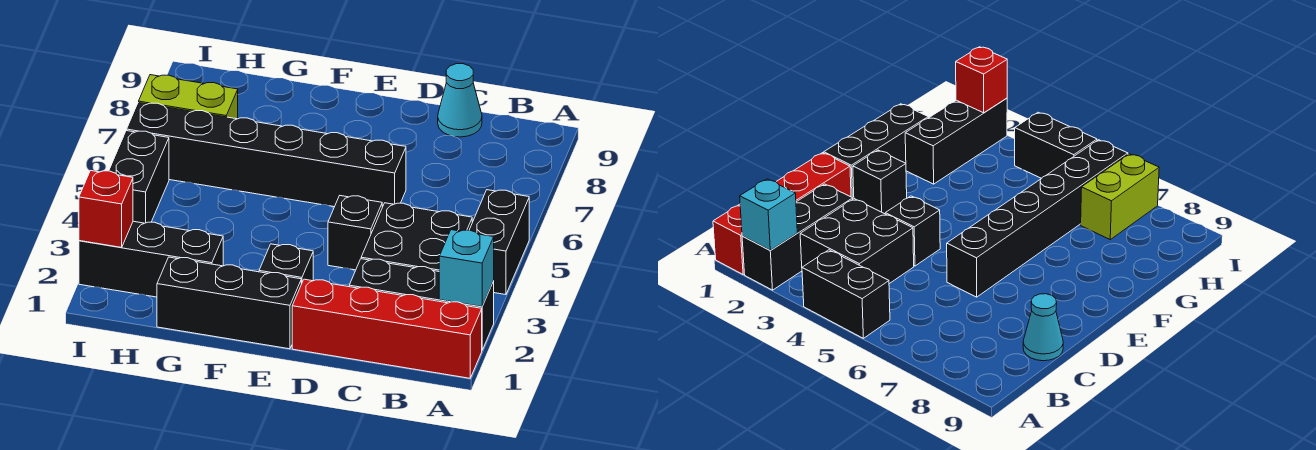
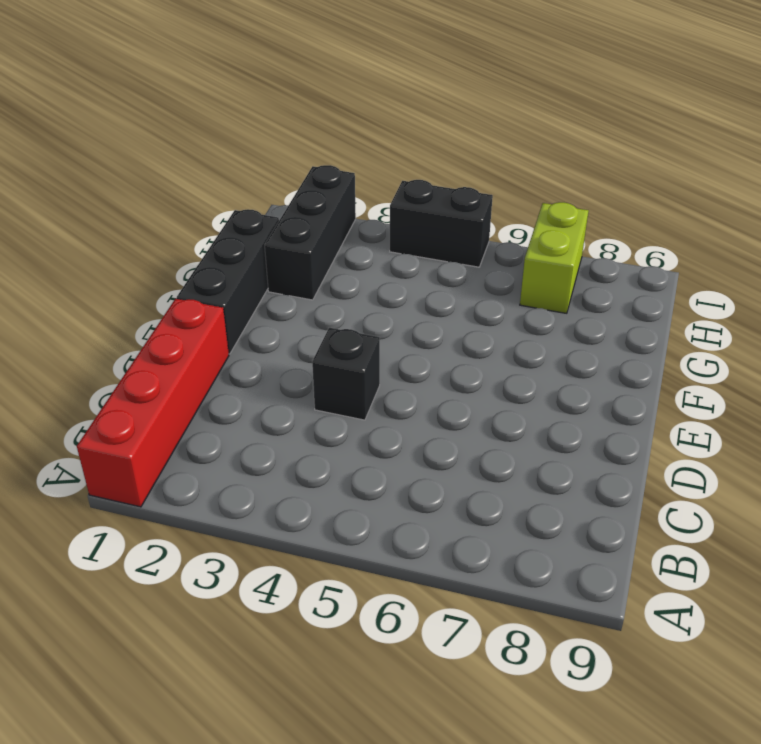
none -> black brick A2:C2 level 1
none -> black brick A4:A5 level 1
none -> black brick B3:C4 level 1

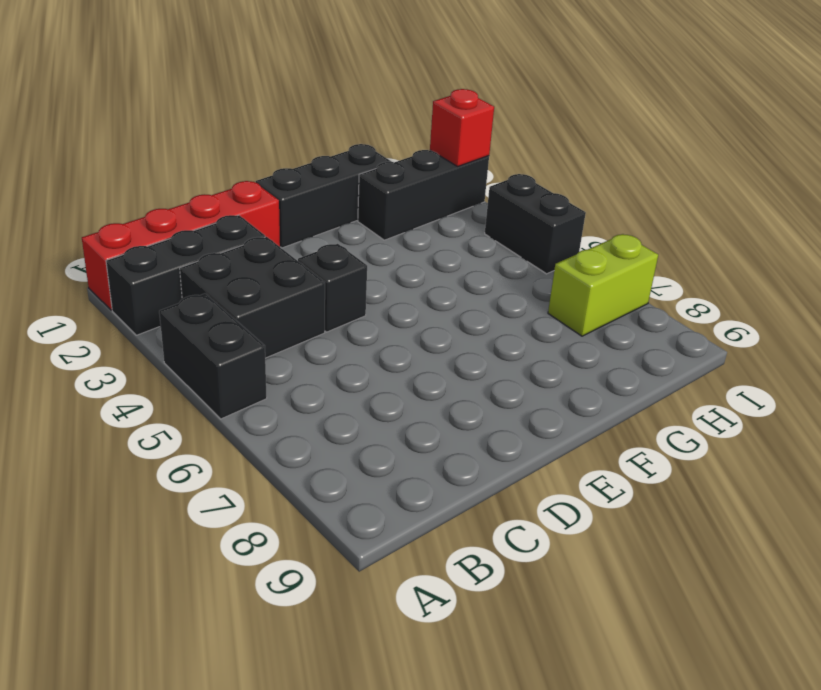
none -> cyan cone C9 level 1
none -> black brick D6:I6 level 1
none -> black brick E2 level 1

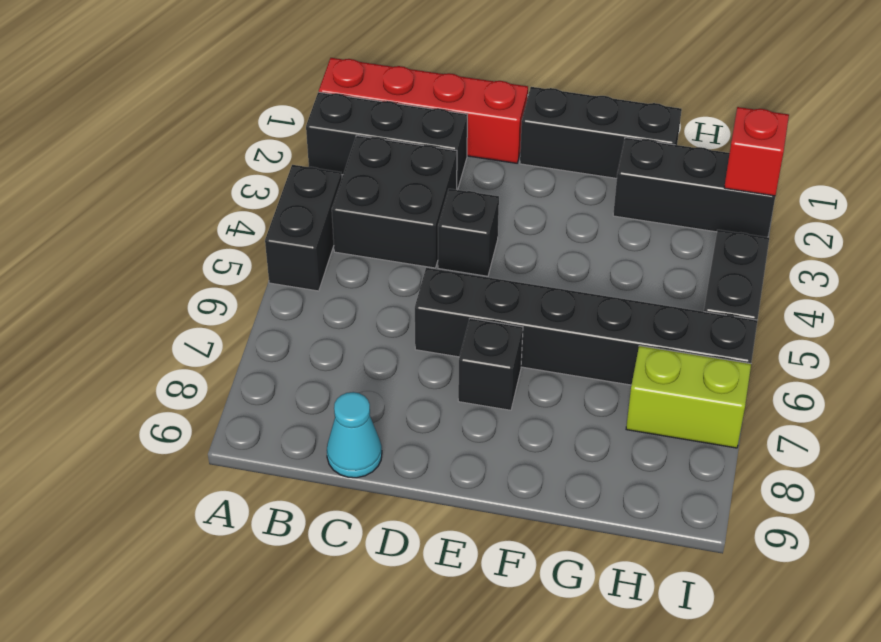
black brick E7 level 1 -> black brick E2 level 1
none -> cyan brick A2 level 2

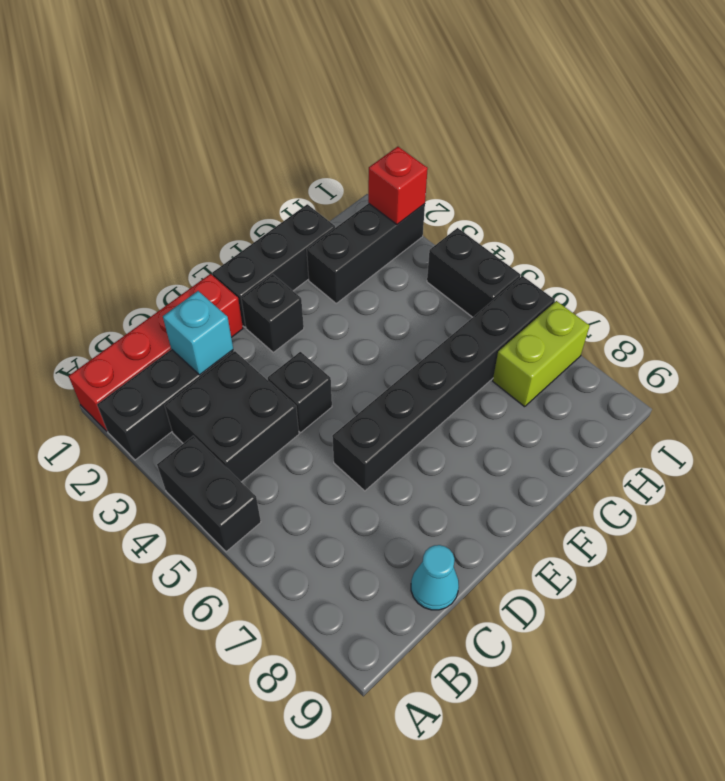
cyan brick C2 level 2 -> cyan brick A2 level 2

